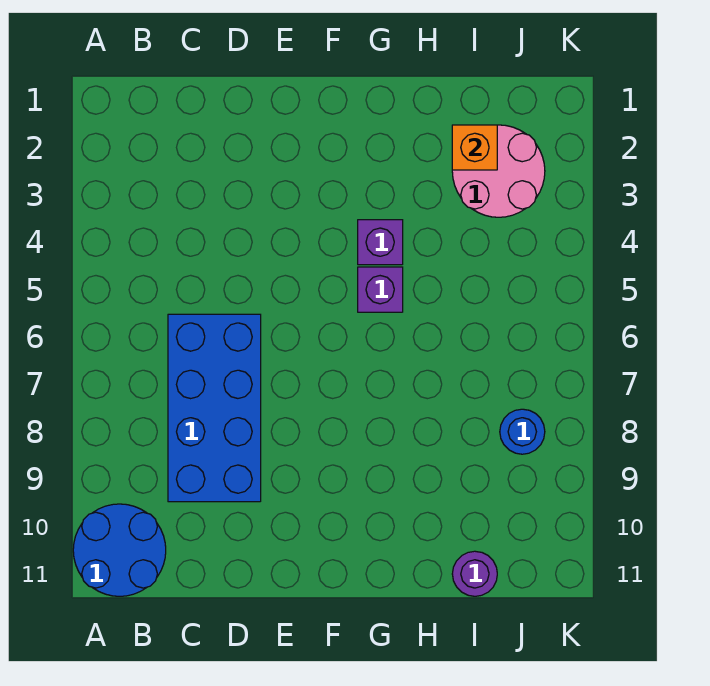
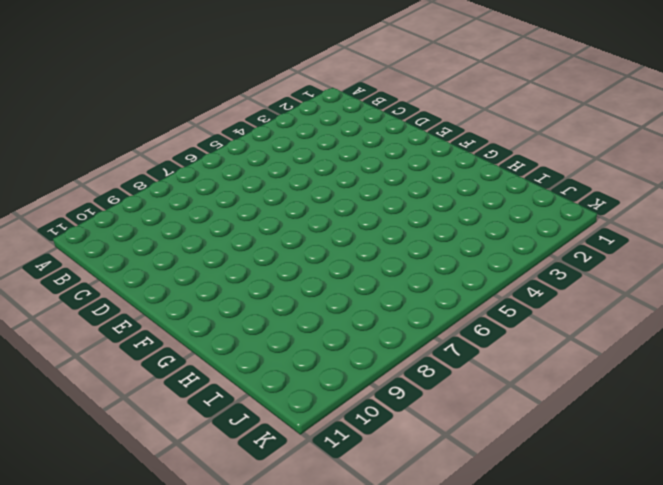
none -> blue round brick A10:B11 level 1
none -> blue brick C6:D9 level 1

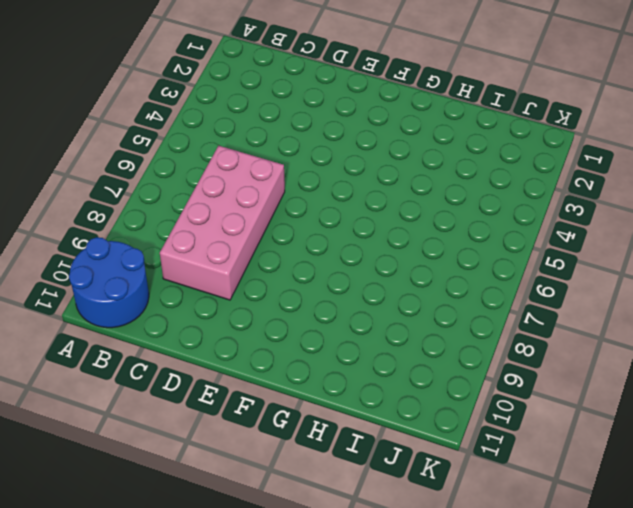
pink brick C6:D9 level 1 -> blue brick C6:D9 level 1
none -> purple brick G4 level 1
none -> purple brick G5 level 1

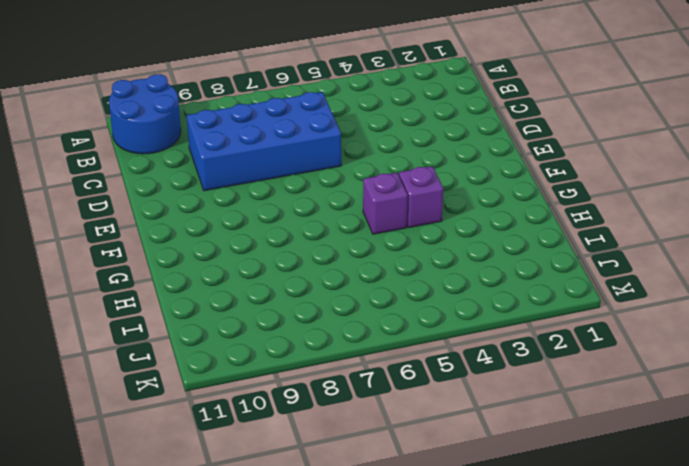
none -> pink round brick I2:J3 level 1
none -> purple round brick I11 level 1

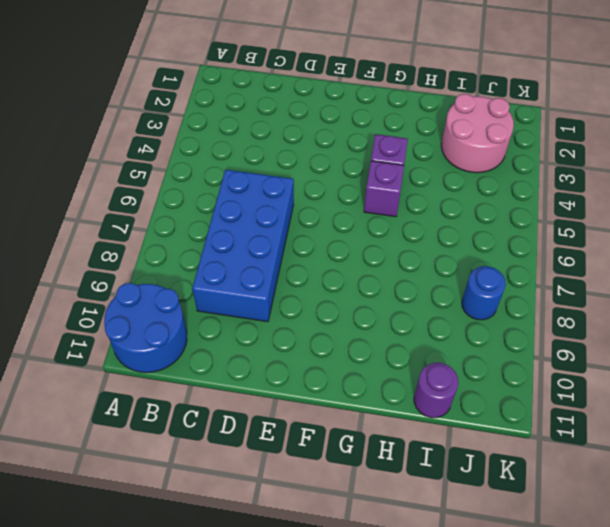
none -> orange brick I2 level 2

